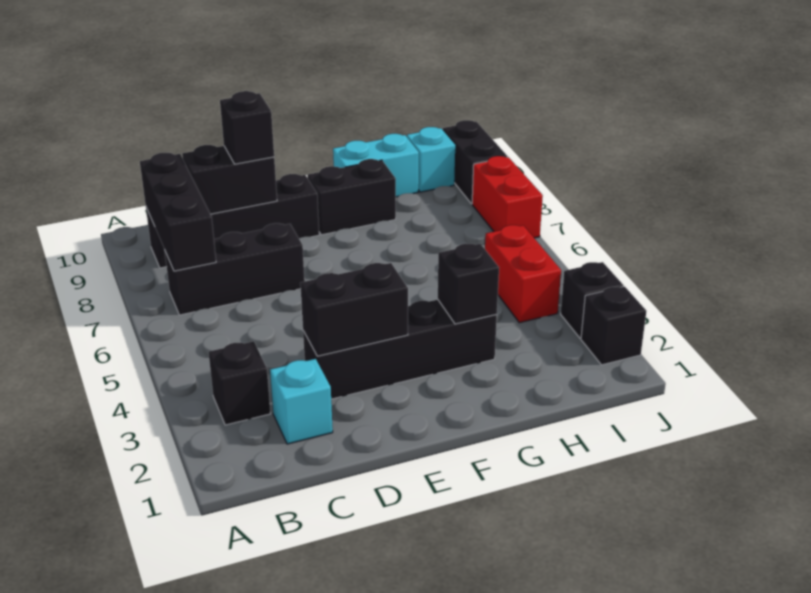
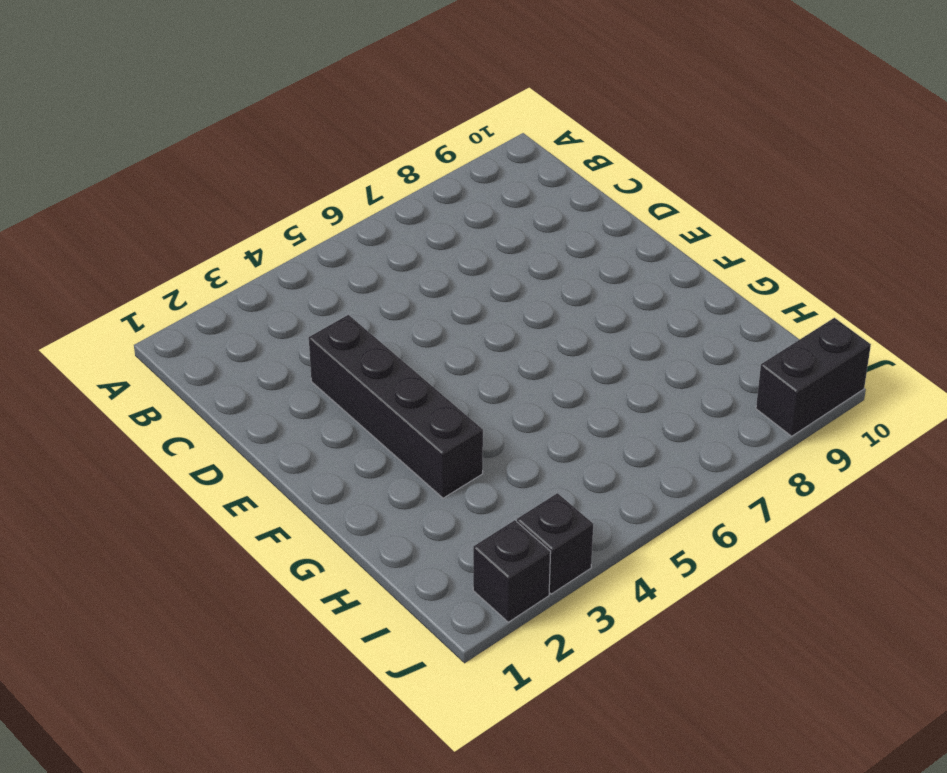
none -> black brick B3 level 1
none -> black brick B7:D7 level 1
none -> black brick B9:E9 level 1

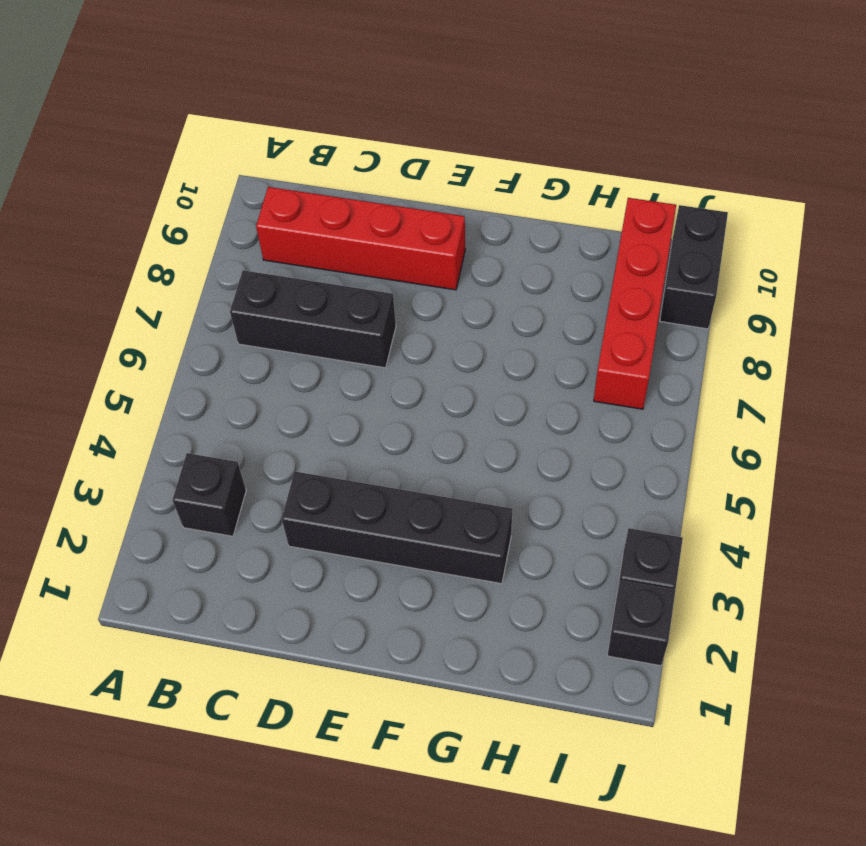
red brick B9:E9 level 1 -> black brick B9:E9 level 1
red brick I7:I10 level 1 -> cyan brick I10 level 1
none -> cyan brick C2 level 1
none -> black brick F9:G9 level 1
none -> cyan brick G10:H10 level 1

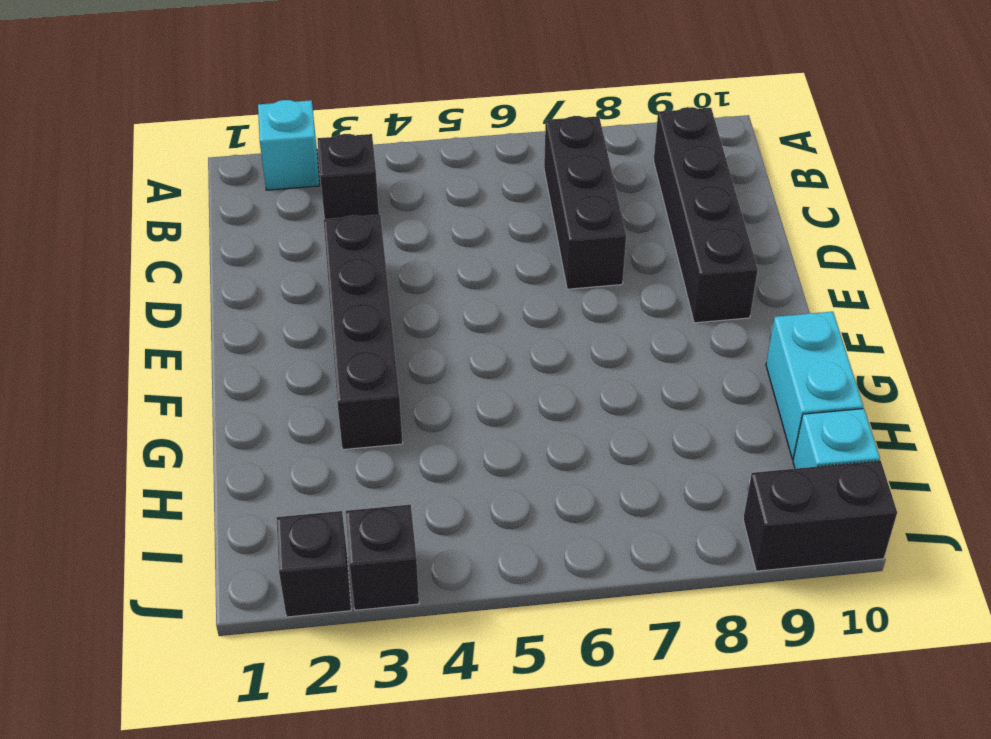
cyan brick A2 level 1 -> cyan brick C2 level 1
none -> black brick F9:G9 level 1
none -> red brick I4:I5 level 1
none -> red brick J7:J8 level 1

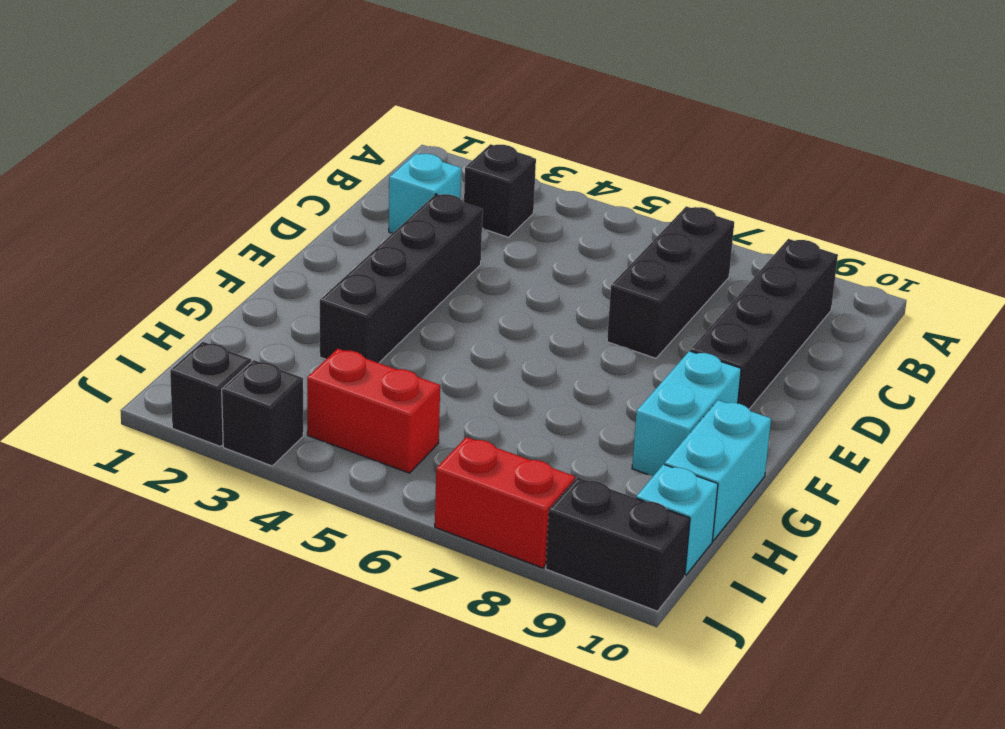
cyan brick F9:G9 level 1 -> black brick F9:G9 level 1
none -> black brick B7:B9 level 2
none -> black brick C9:D9 level 2
none -> black brick D3:E3 level 2

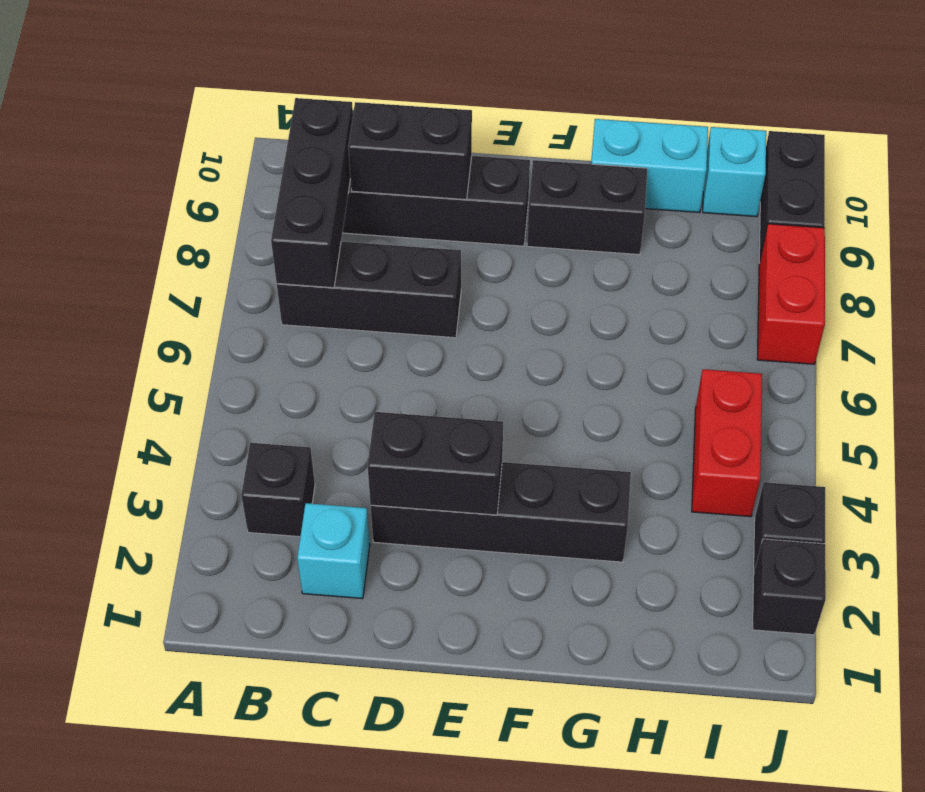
none -> black brick G3 level 2
none -> black brick D9 level 3

